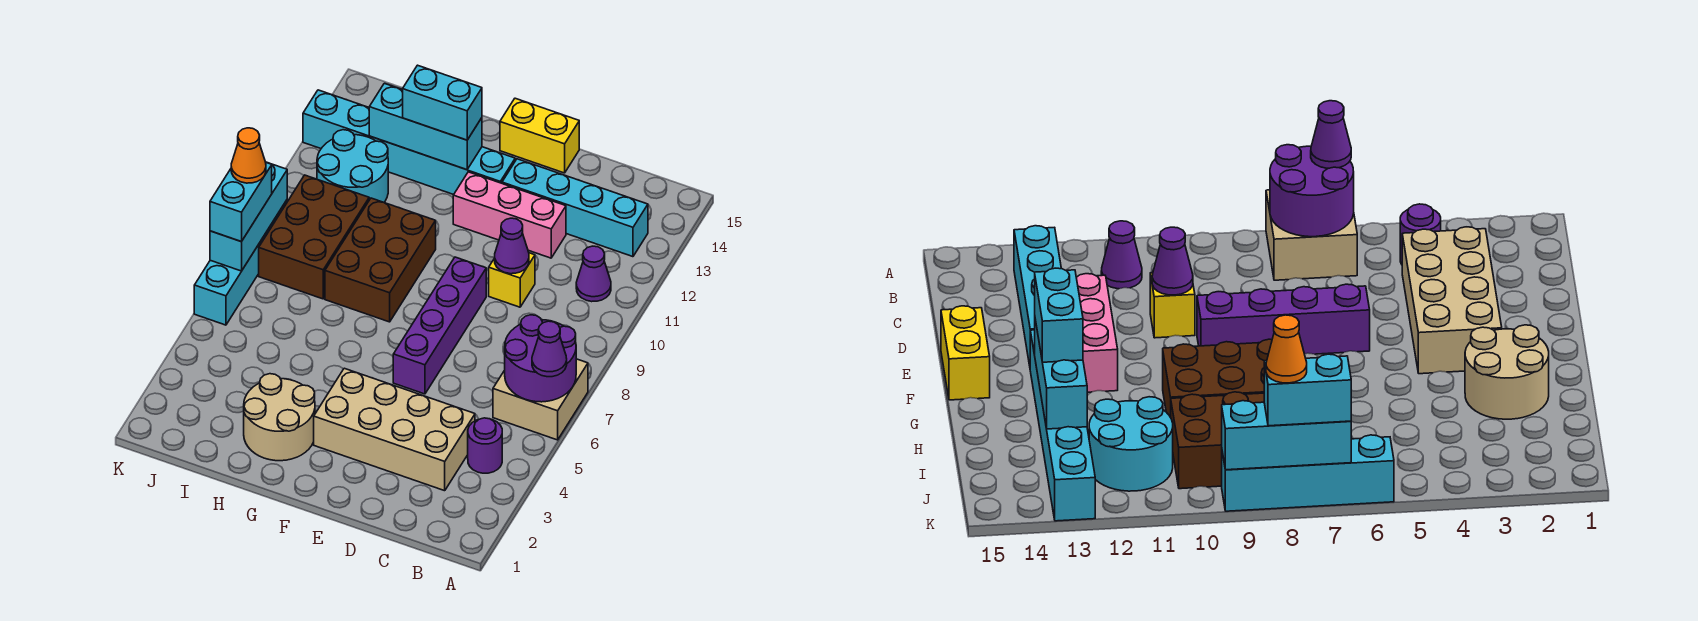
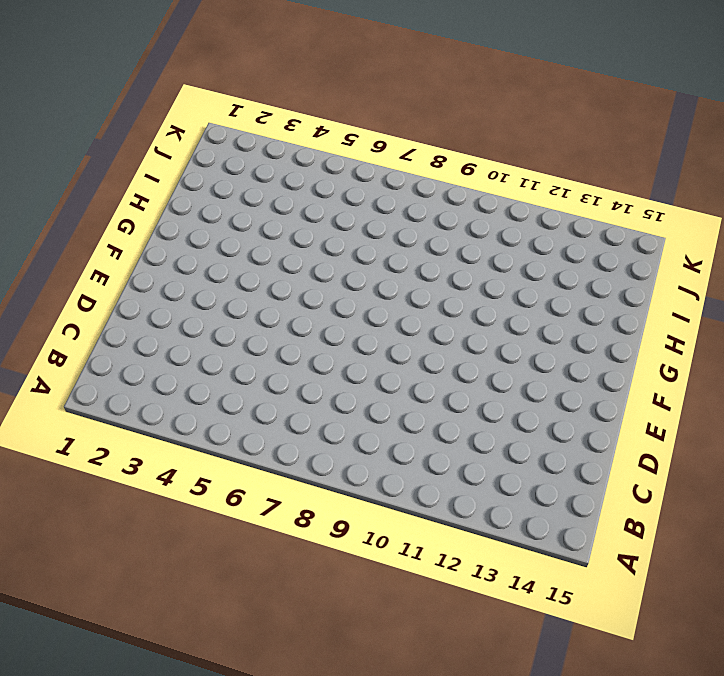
none -> tan brick A6:B7 level 1
none -> purple round brick B4 level 1
none -> purple cone B11 level 1

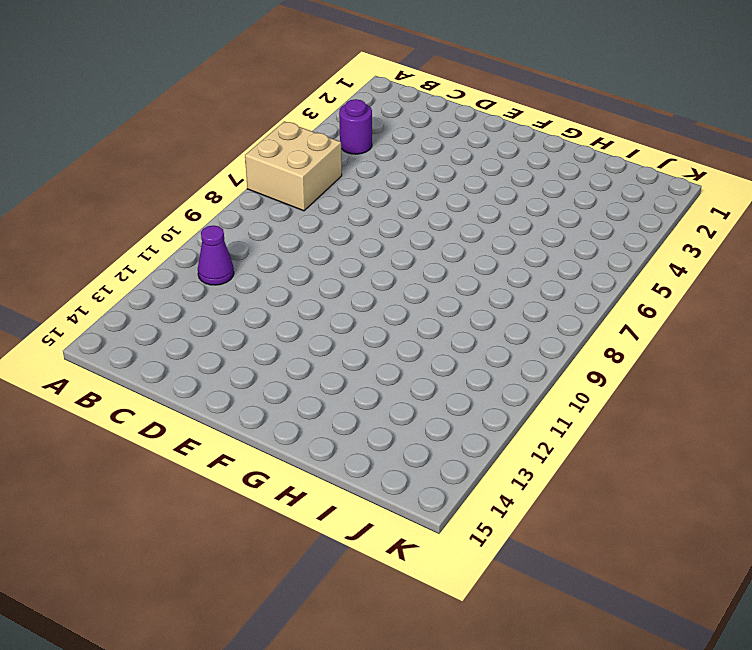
none -> cyan brick B13:E13 level 1
none -> tan brick C3:F4 level 1
none -> yellow brick D10 level 1

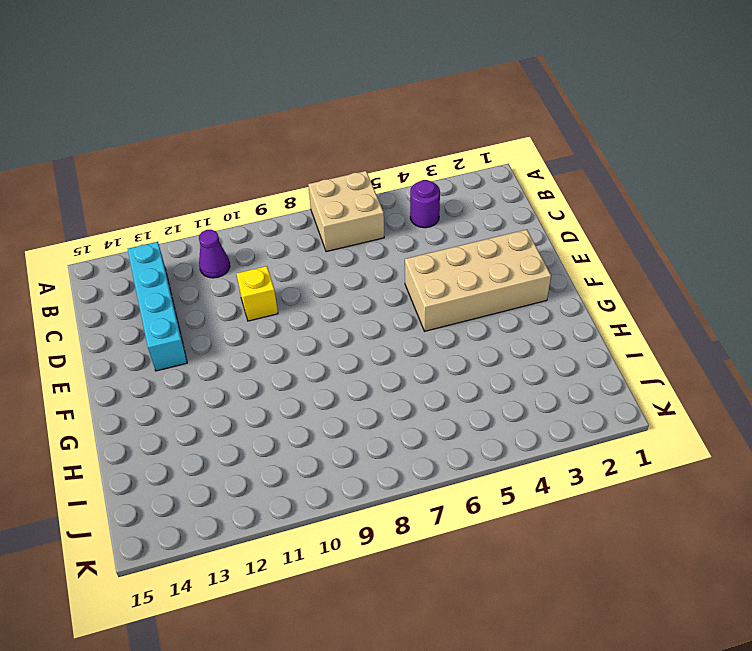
tan brick E2:F5 level 1 -> tan brick C3:F4 level 1
none -> pink brick D12:F12 level 1
none -> purple brick E6:E9 level 1
none -> yellow brick E15:F15 level 1

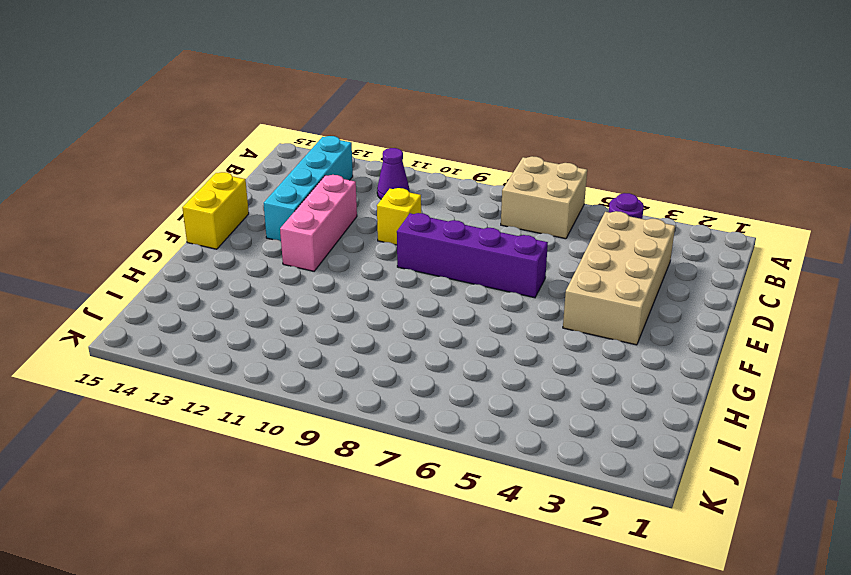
none -> cyan brick F13:K13 level 1
none -> tan round brick G2:H3 level 1
none -> brown brick G8:H10 level 1

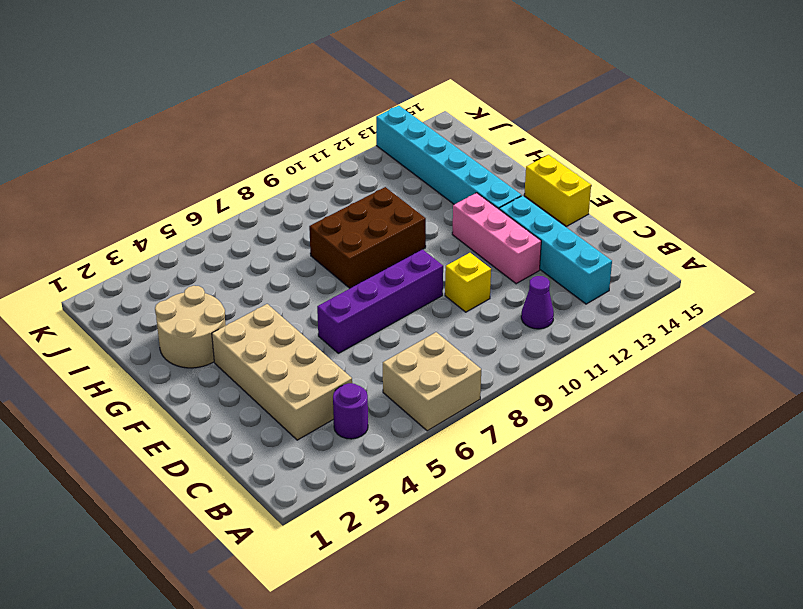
none -> brown brick I8:J10 level 1
none -> cyan round brick I11:J12 level 1
none -> cyan brick K6:K9 level 1

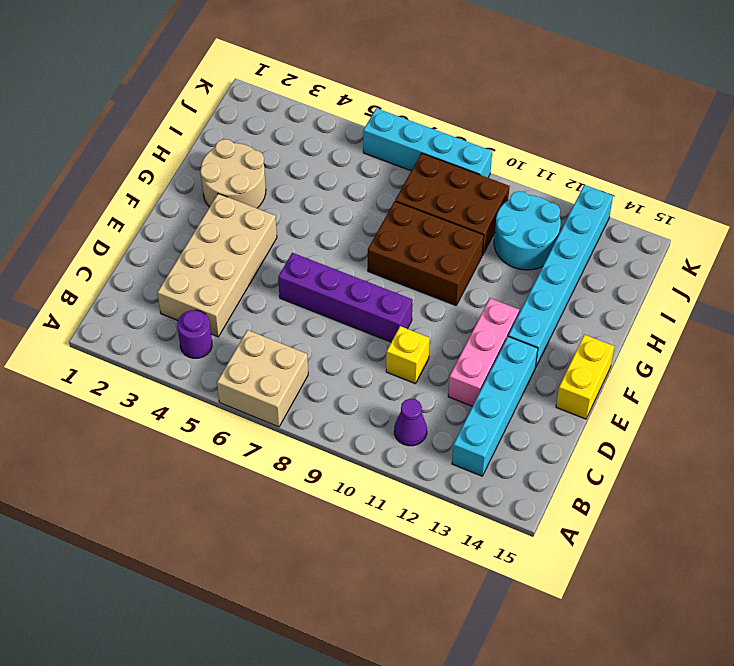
none -> purple round brick A6:B7 level 2
none -> purple cone D10 level 2
none -> cyan brick G13:I13 level 2

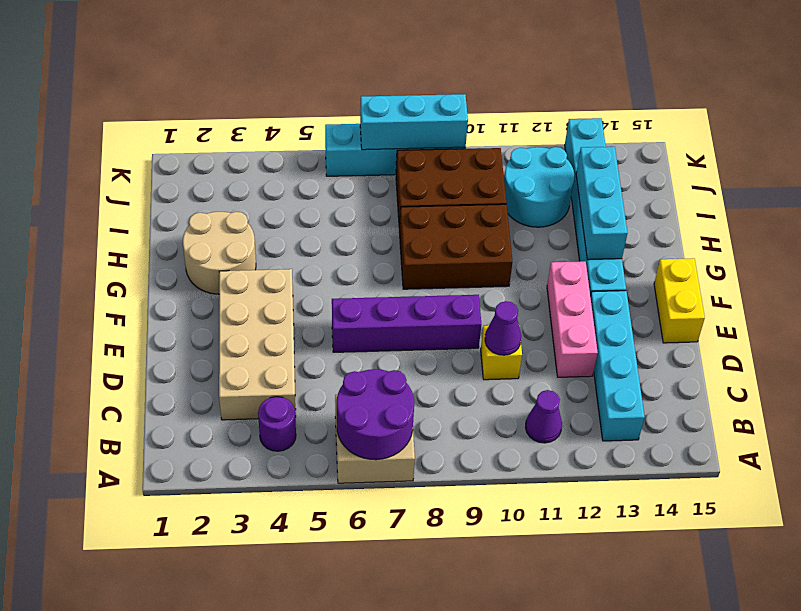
none -> purple cone A6 level 3
none -> cyan brick G13:H13 level 3
none -> cyan brick K7:K8 level 3

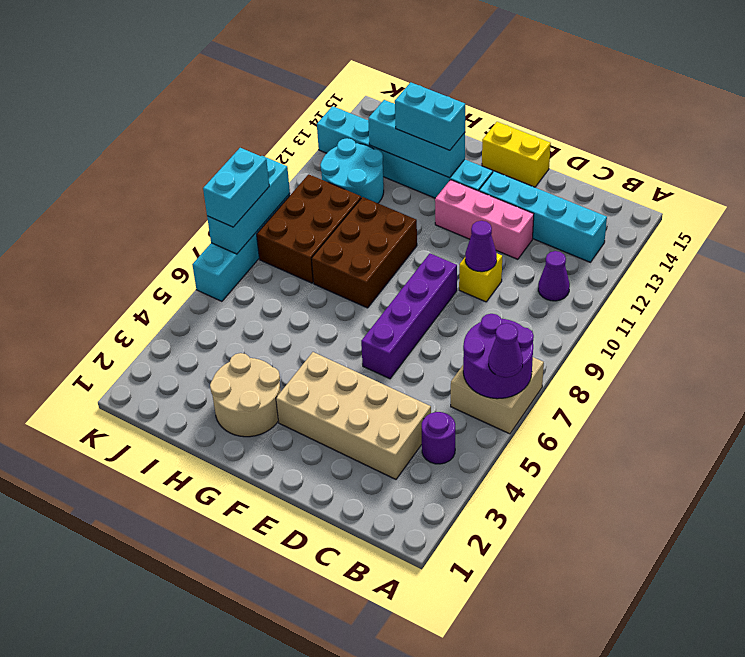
none -> orange cone K8 level 4

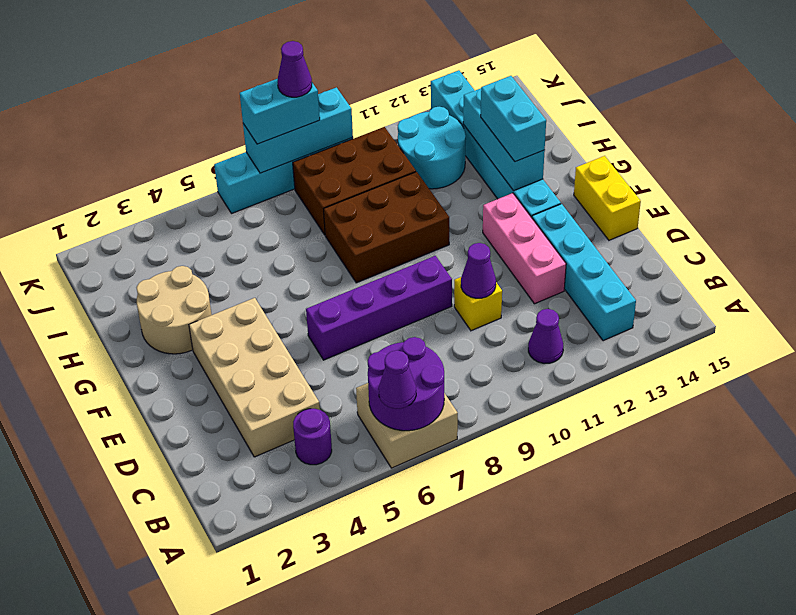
purple cone K8 level 4 -> orange cone K8 level 4

